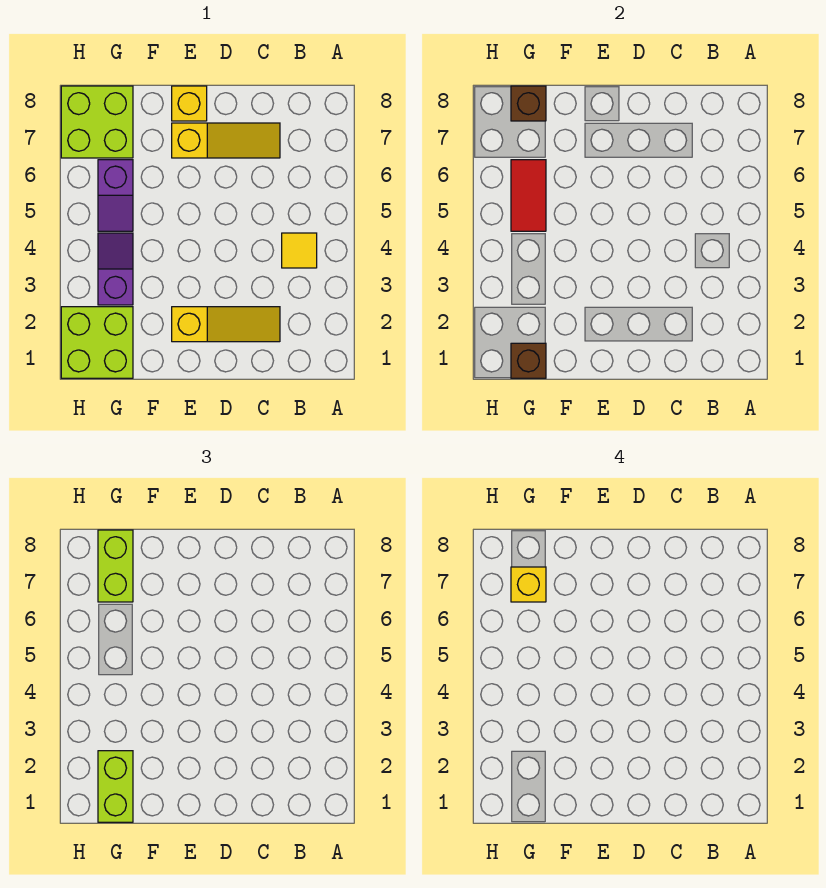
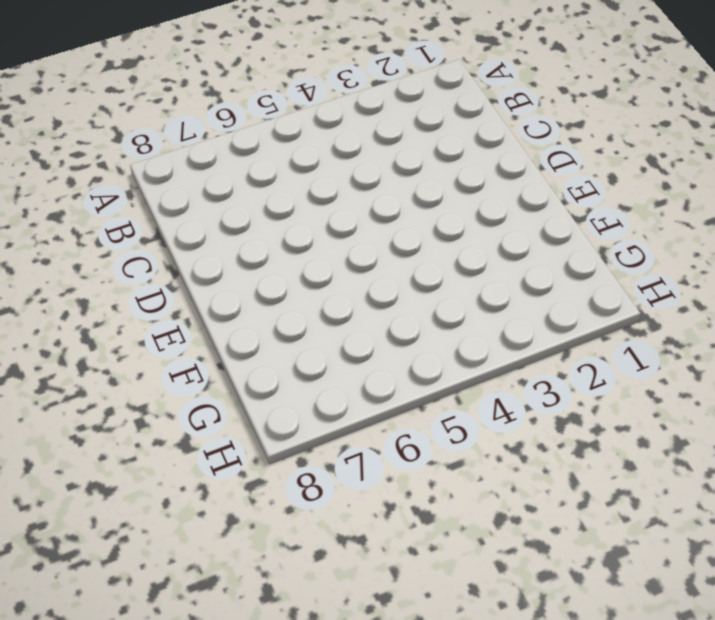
none -> yellow tile B4 level 1
none -> yellow slope C2:E2 level 1 top E
none -> yellow slope C7:E7 level 1 top E

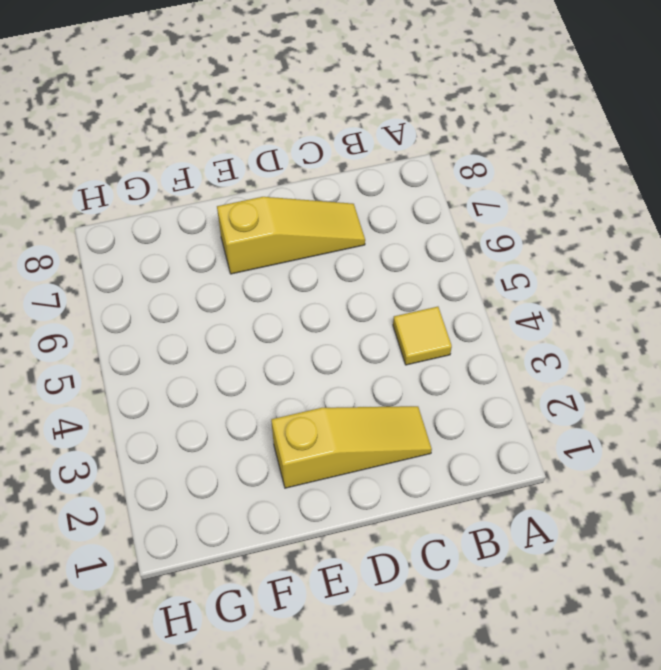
none -> yellow brick E8 level 1
none -> lime brick G1:H2 level 1
none -> purple slope G3:G4 level 1 top 3

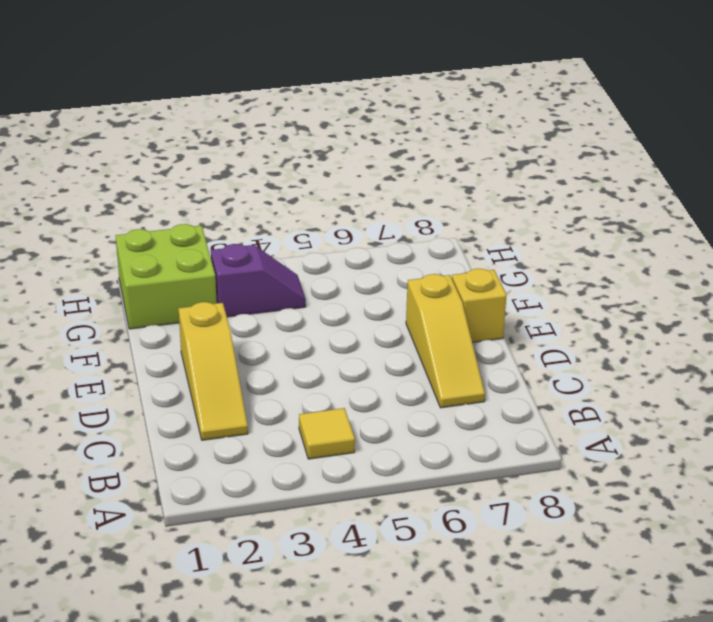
none -> purple slope G5:G6 level 1 top 6
none -> lime brick G7:H8 level 1
none -> brown brick G1 level 2

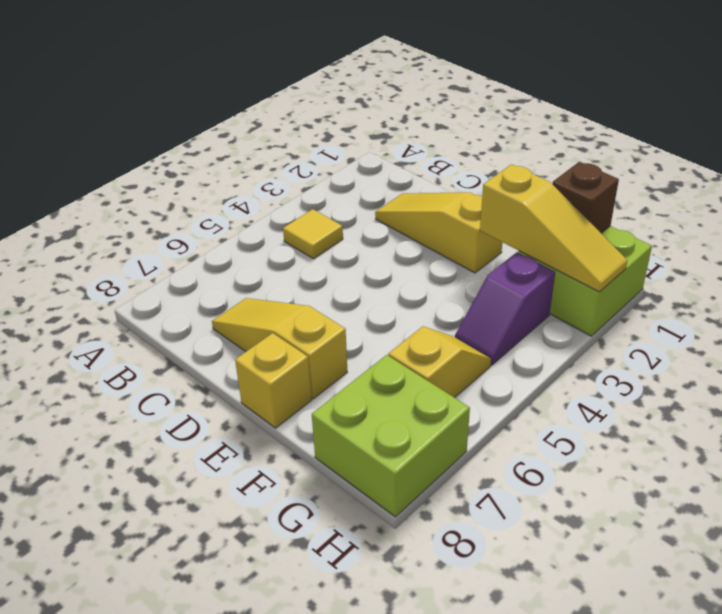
yellow slope F2:H2 level 2 top F -> none
yellow slope G5:G6 level 1 top 6 -> purple slope G5:G6 level 1 top 6
none -> red tile G5:G6 level 2
none -> brown brick G8 level 2
none -> lime brick G1:G2 level 3

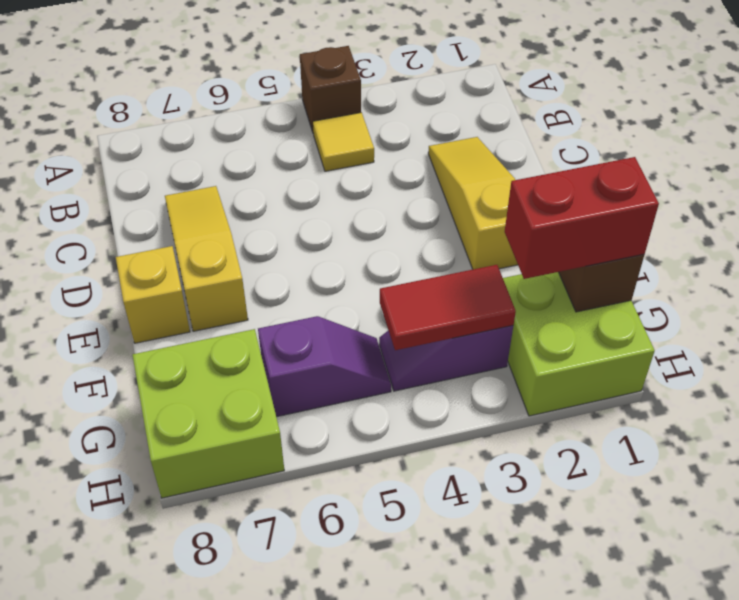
brown brick A4 level 1 -> brown brick G8 level 2
red brick G1:G2 level 3 -> lime brick G1:G2 level 3
red tile G3:G4 level 2 -> red tile G5:G6 level 2
none -> lime brick G7:G8 level 3
none -> yellow brick G7 level 4

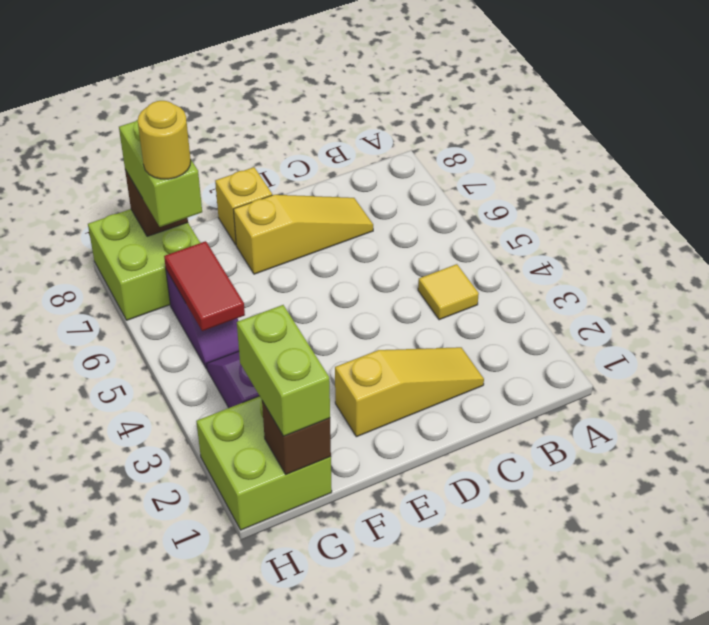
yellow round brick G7 level 4 -> yellow brick G7 level 4

